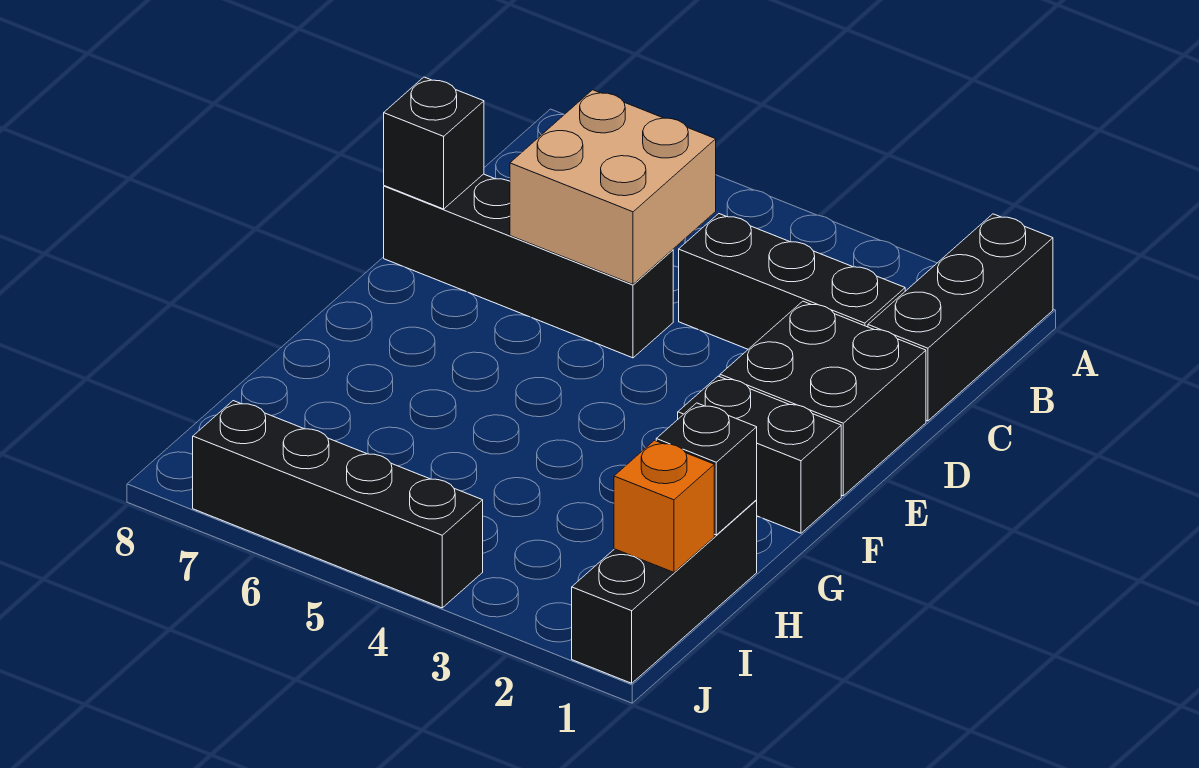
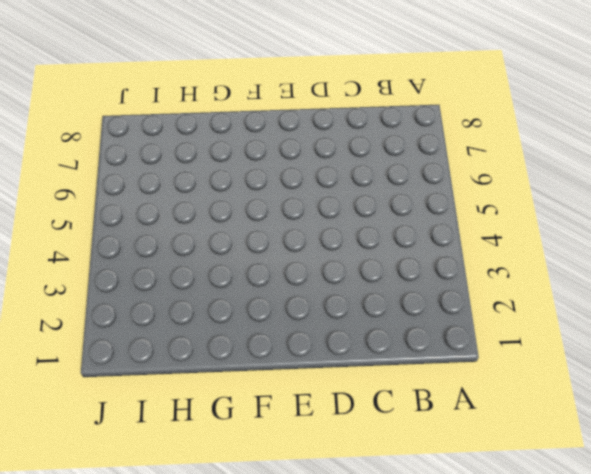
none -> black brick A1:C1 level 1
none -> black brick C2:C4 level 1

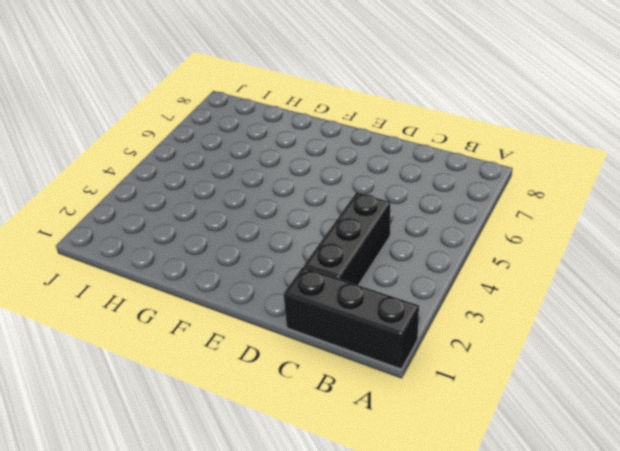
none -> black brick D1:E2 level 1
none -> black brick D5:D8 level 1

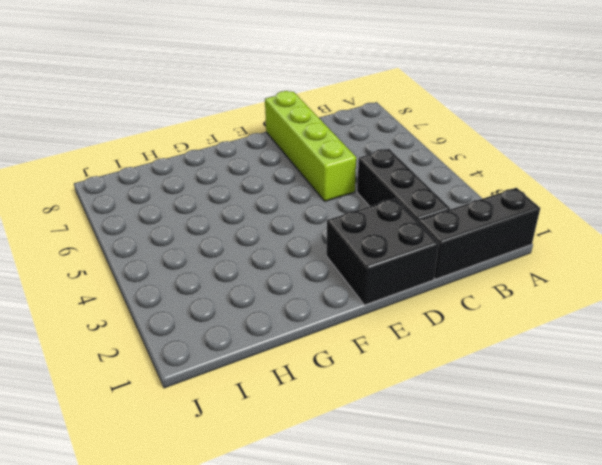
lime brick D5:D8 level 1 -> black brick D5:D8 level 1
none -> black brick F1:F2 level 1
none -> black brick H1:J1 level 1

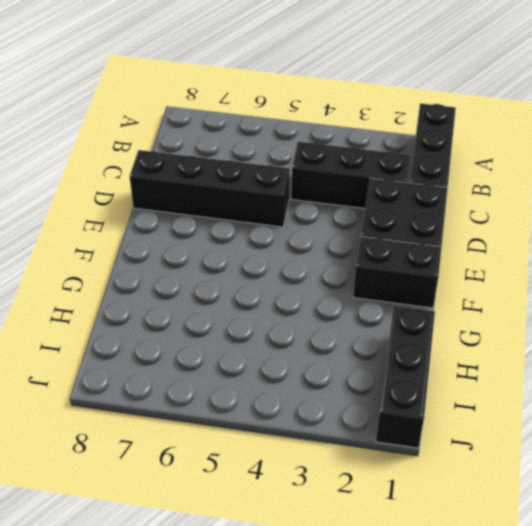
none -> black brick J4:J7 level 1
none -> tan brick C5:D6 level 2

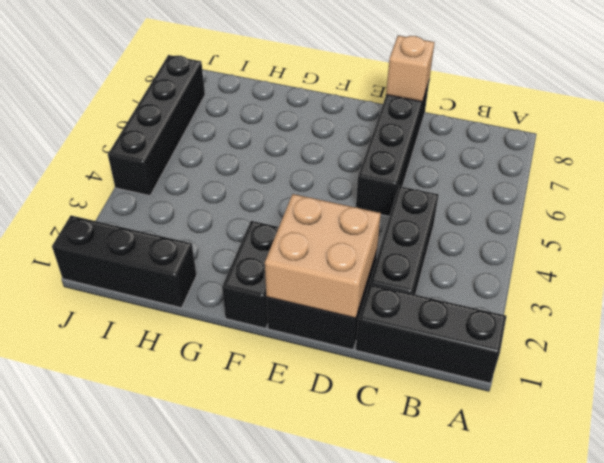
tan brick D1:E2 level 2 -> tan brick C5:D6 level 2
tan brick D8 level 2 -> black brick D8 level 2
none -> black brick H1 level 2
none -> orange brick I1 level 2

